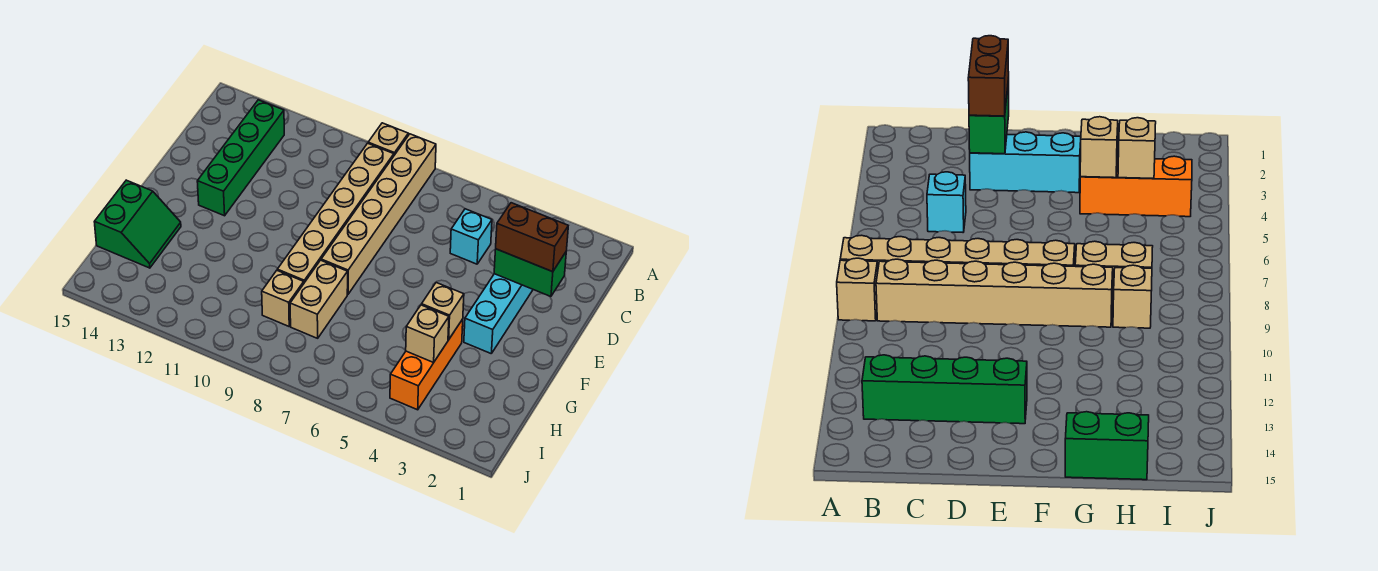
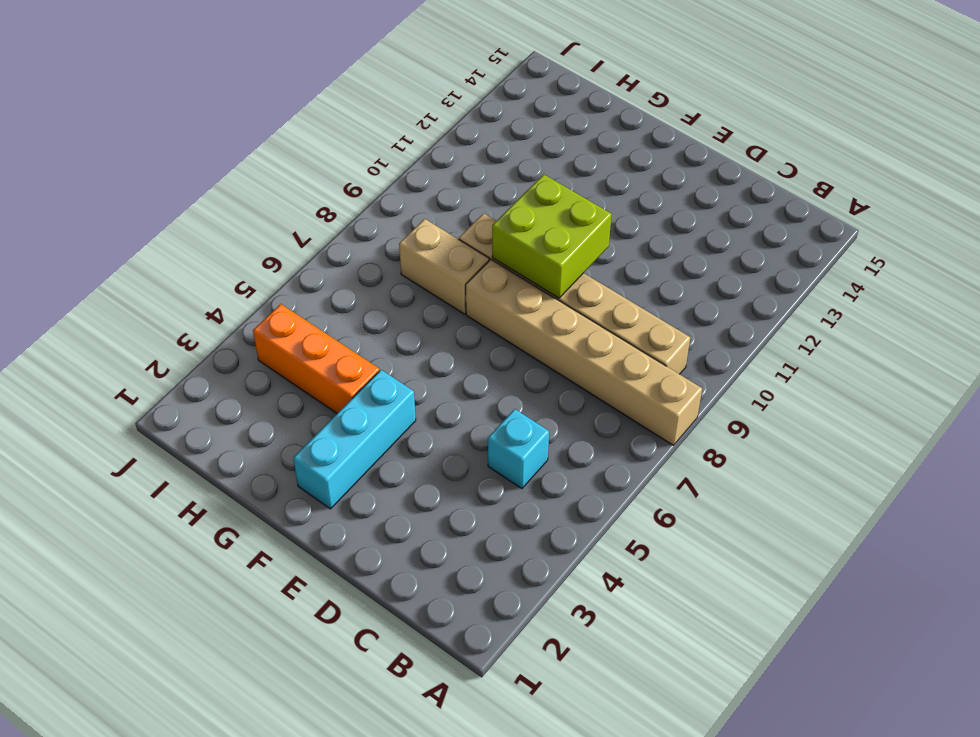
lime brick E9:F10 level 2 -> none
cyan brick F2:F4 level 1 -> cyan brick D3:F3 level 1
none -> tan brick A9 level 1
none -> green brick B13:E13 level 1
none -> green slope G14:H15 level 1 top 15

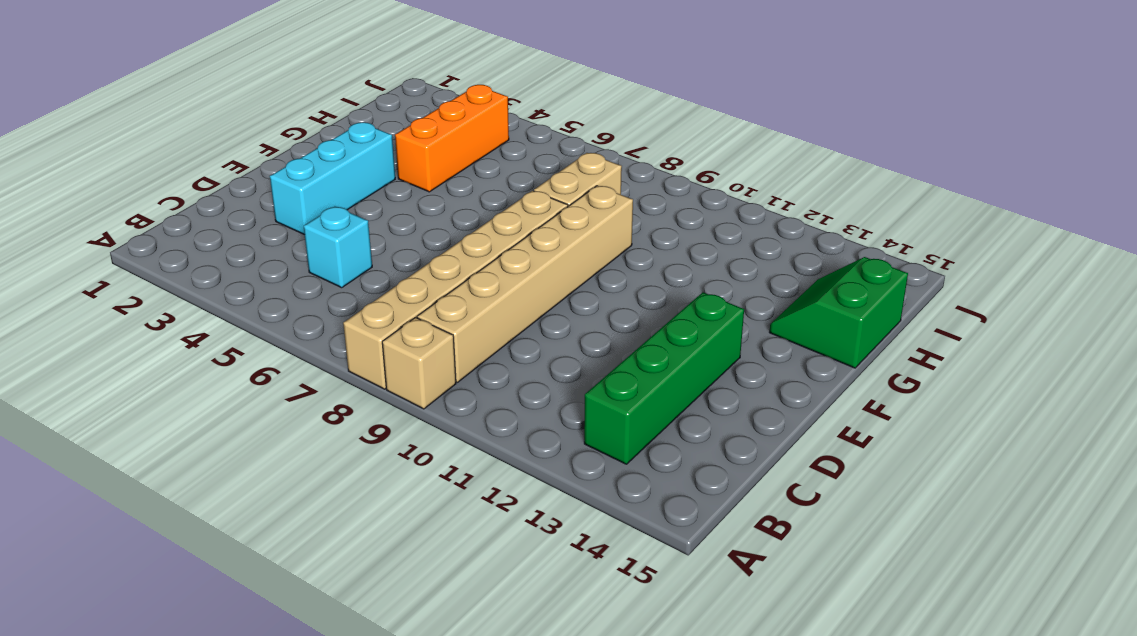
none -> tan brick H9 level 1
none -> green brick D2:D3 level 2
none -> tan brick G4 level 2

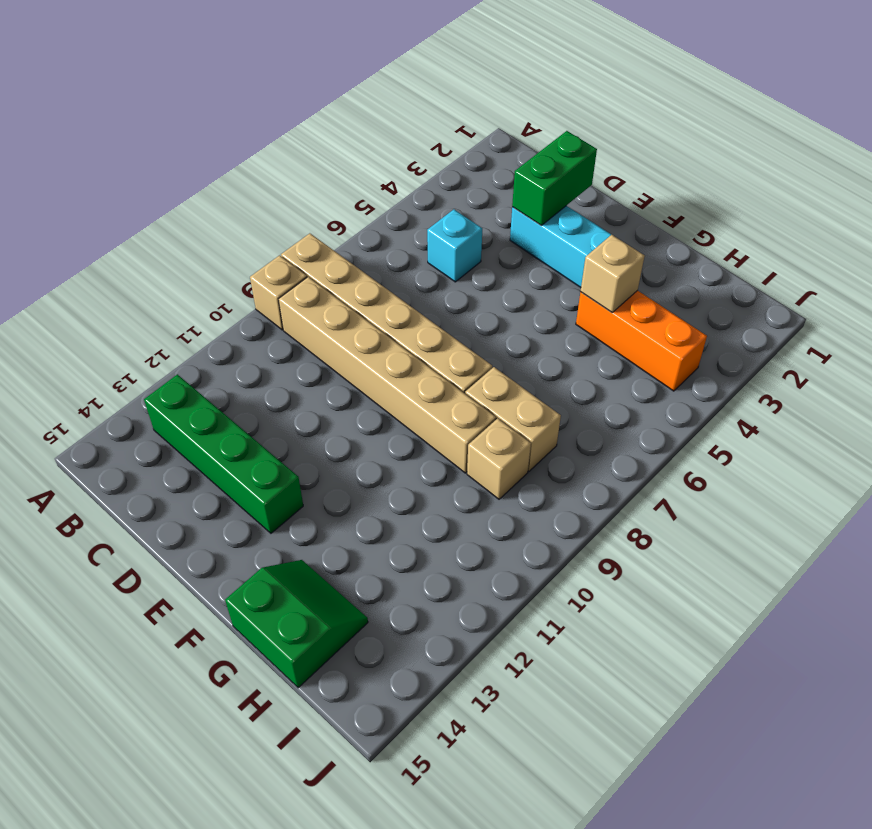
none -> tan brick H4 level 2
none -> brown brick D2:D3 level 3

